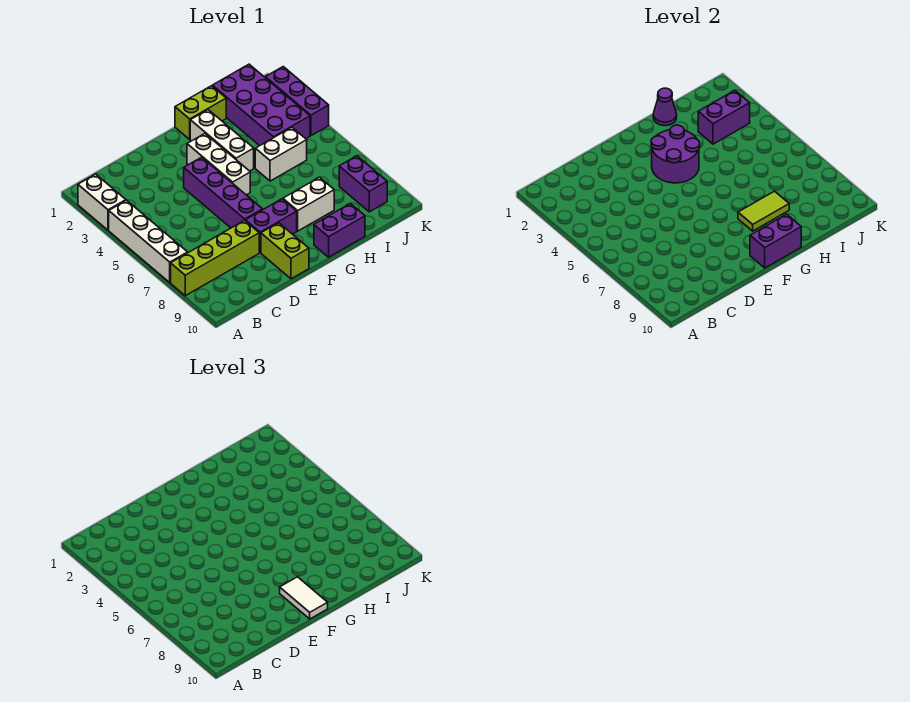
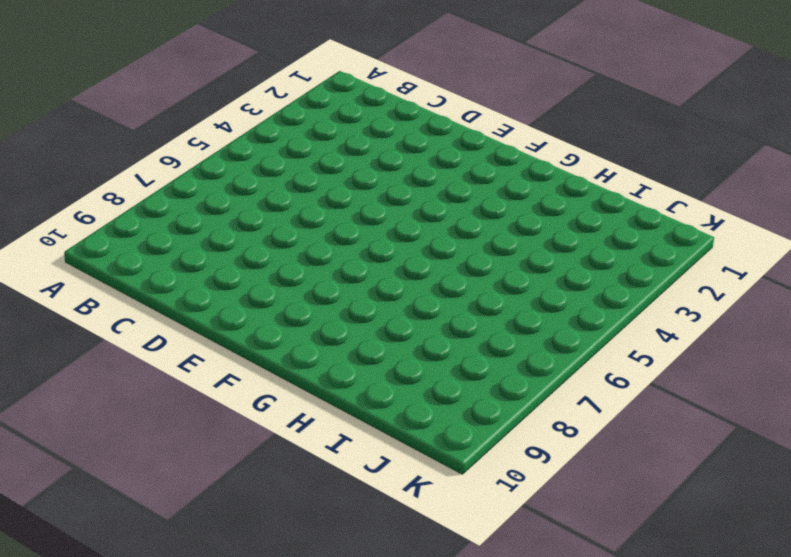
none -> white brick A2:A3 level 1
none -> white brick A4:A7 level 1
none -> lime brick A8:D8 level 1

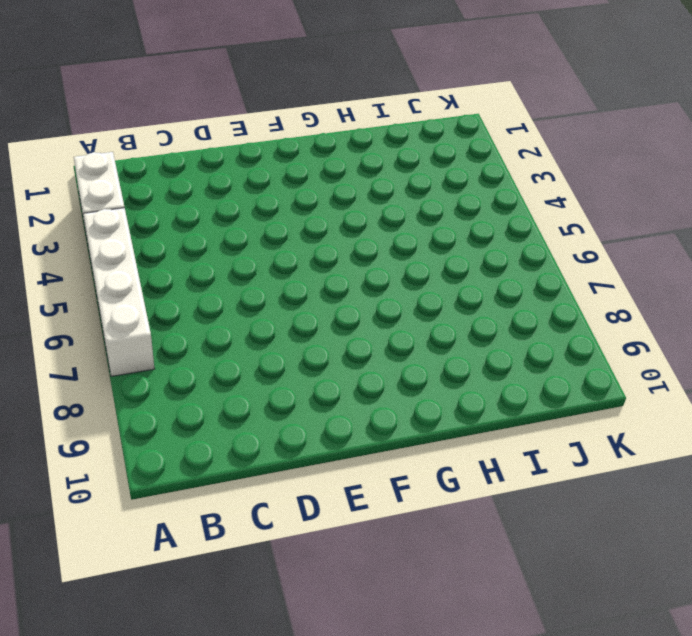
none -> lime brick A8:D8 level 1
none -> purple brick E4:E7 level 1
none -> purple brick E8:F8 level 1

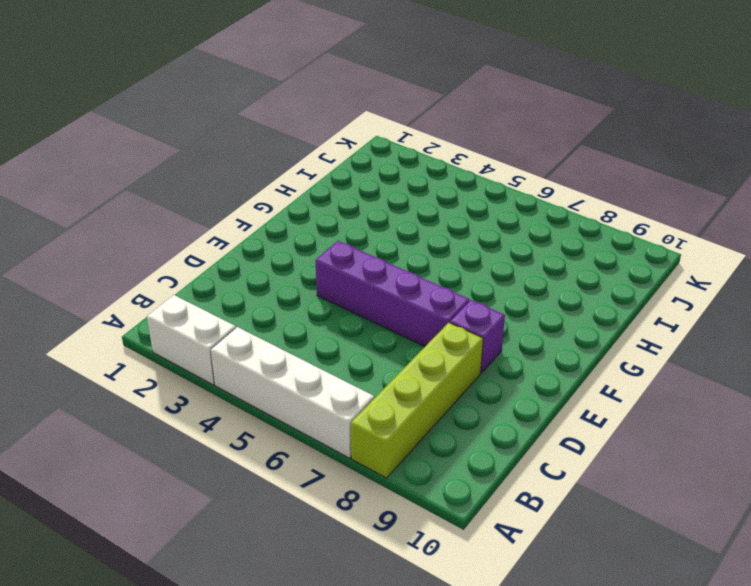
purple brick E8 level 1 -> purple brick E8:F8 level 1
none -> lime brick E9:E10 level 1
none -> white brick F3:F5 level 1
none -> lime brick G1:H1 level 1

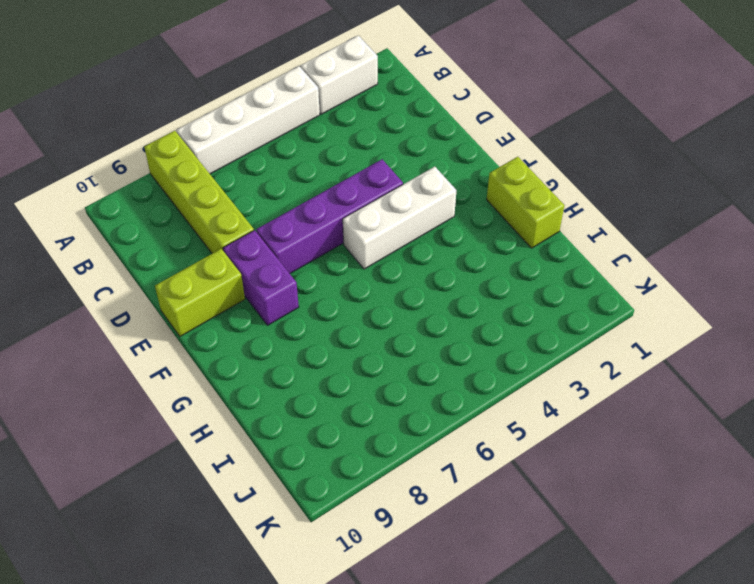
none -> white brick G2:G4 level 1
none -> white brick G8:H8 level 1
none -> purple brick G10:H10 level 1

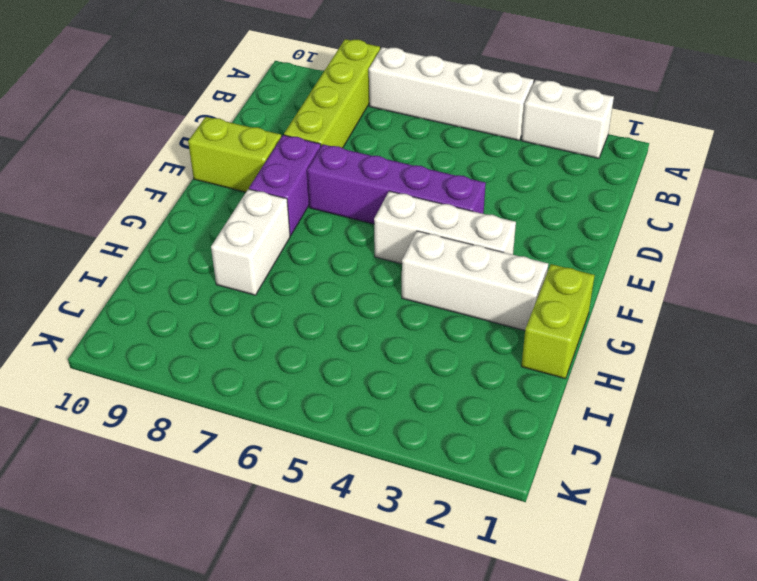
none -> purple brick G10:H10 level 1
none -> white brick H5:I5 level 1
none -> purple brick I1:J4 level 1

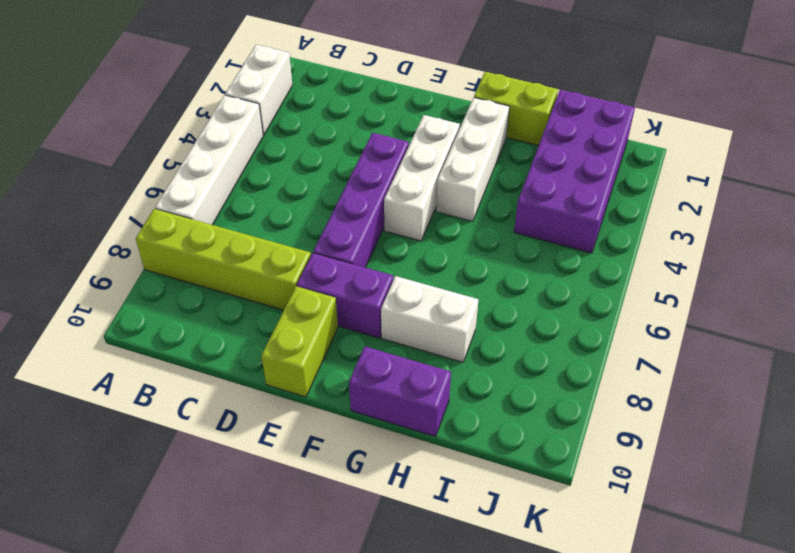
none -> white brick H5:I5 level 1
none -> purple brick J8:J9 level 1
none -> purple brick K2:K4 level 1

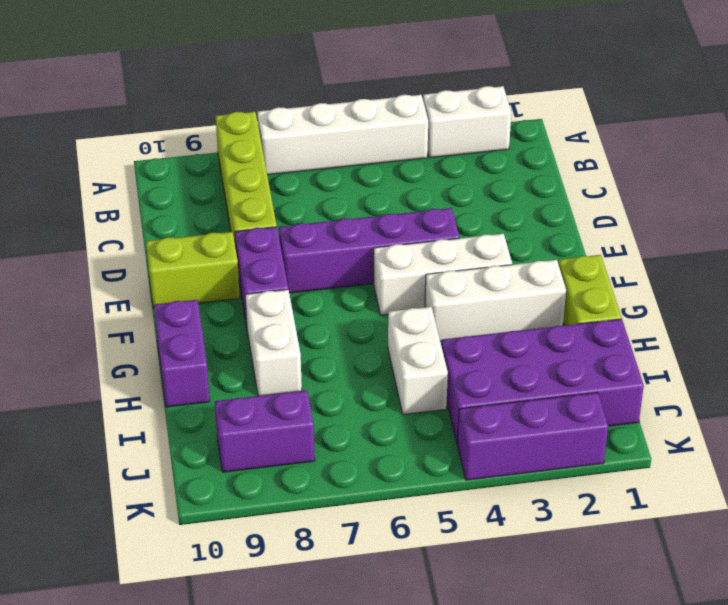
none -> purple round brick F3:G4 level 2
none -> purple brick F10:G10 level 2
none -> lime tile G8:H8 level 2

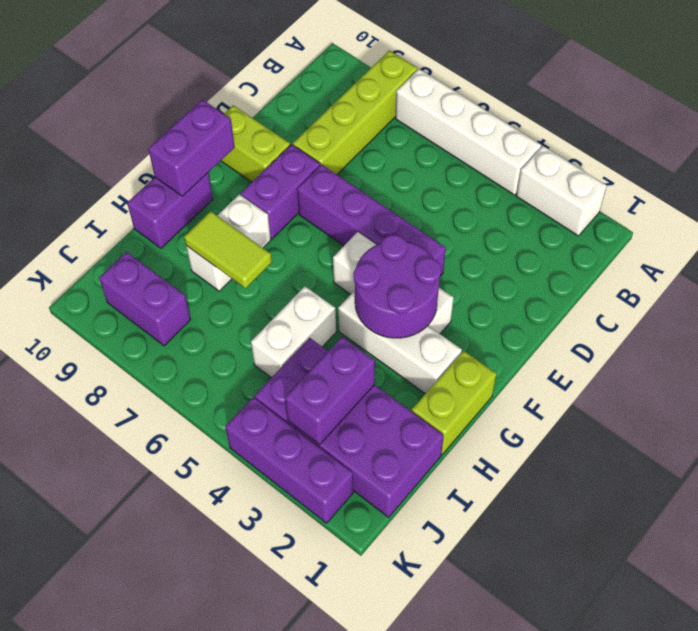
lime tile H7:H8 level 2 -> lime tile G8:H8 level 2
none -> purple cone H1 level 2
none -> white tile F9:F10 level 3

